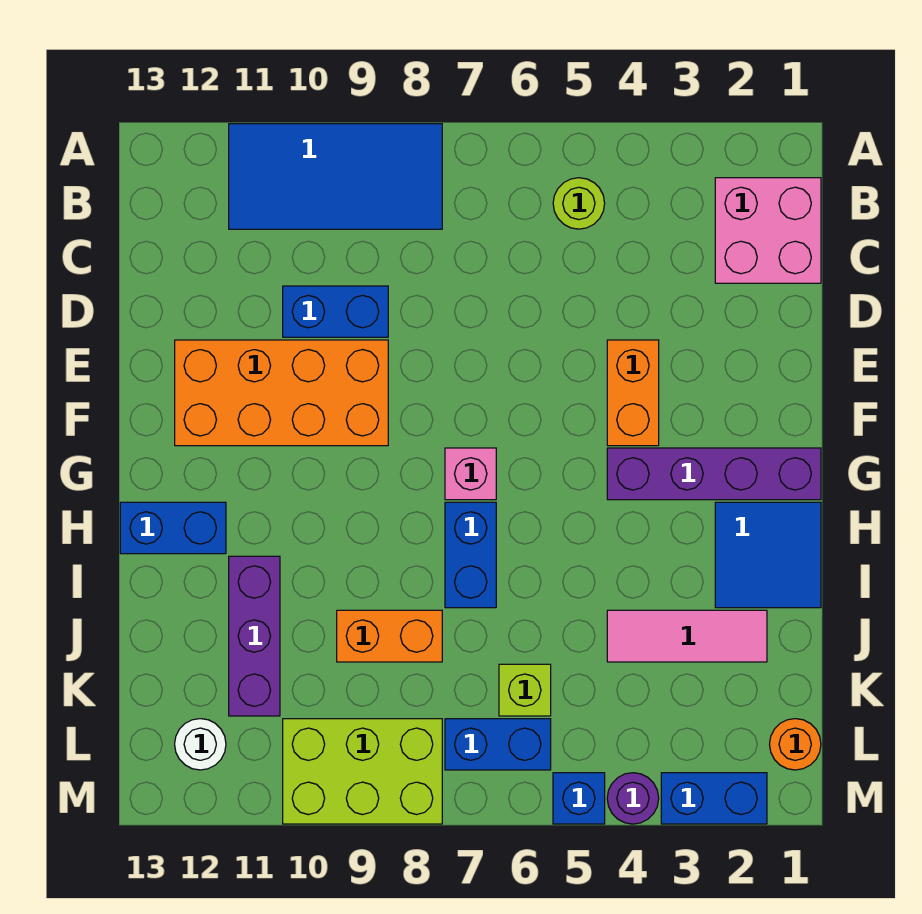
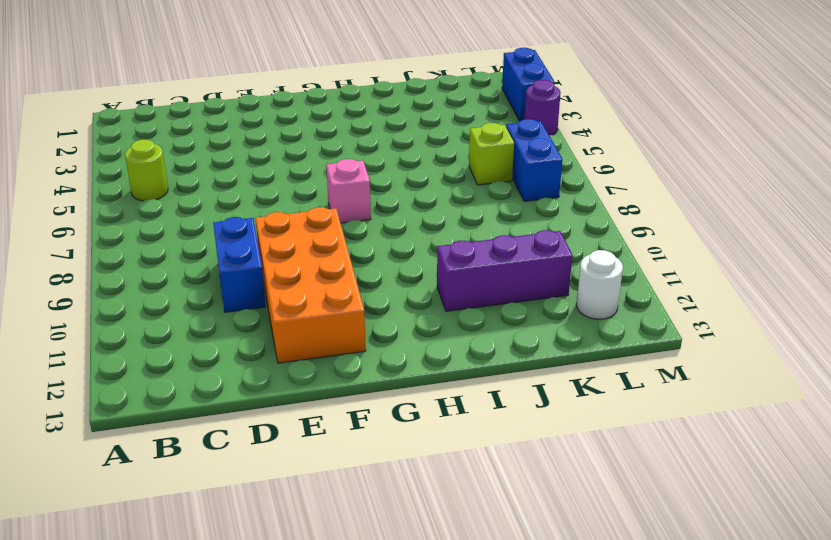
none -> blue tile A8:B11 level 1
none -> pink brick B1:C2 level 1
none -> orange brick E4:F4 level 1

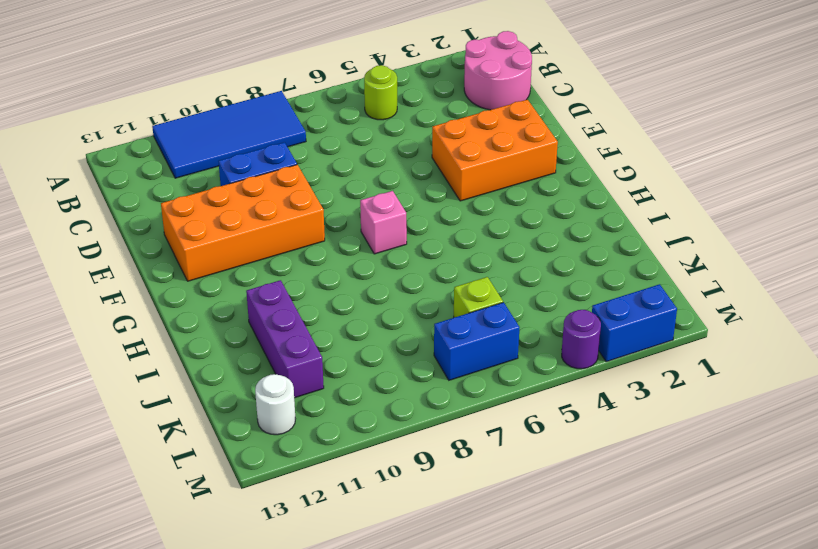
pink round brick B1:C2 level 1 -> pink brick B1:C2 level 1
orange brick E2:F4 level 1 -> orange brick E4:F4 level 1
none -> purple brick G1:G4 level 1
none -> blue tile H1:I2 level 1
none -> blue brick H7:I7 level 1

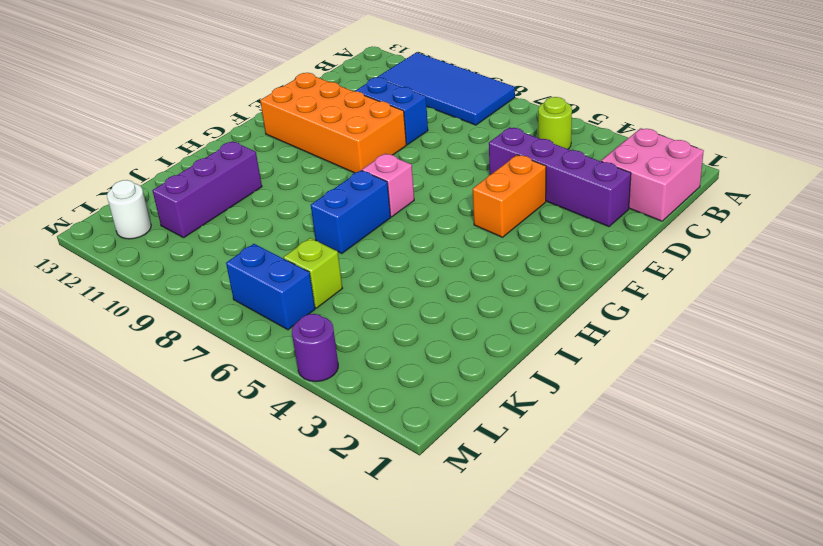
purple brick D2:D5 level 1 -> purple brick G1:G4 level 1
none -> blue tile H1:I2 level 1
none -> blue brick H12:H13 level 1
none -> pink tile J2:J4 level 1

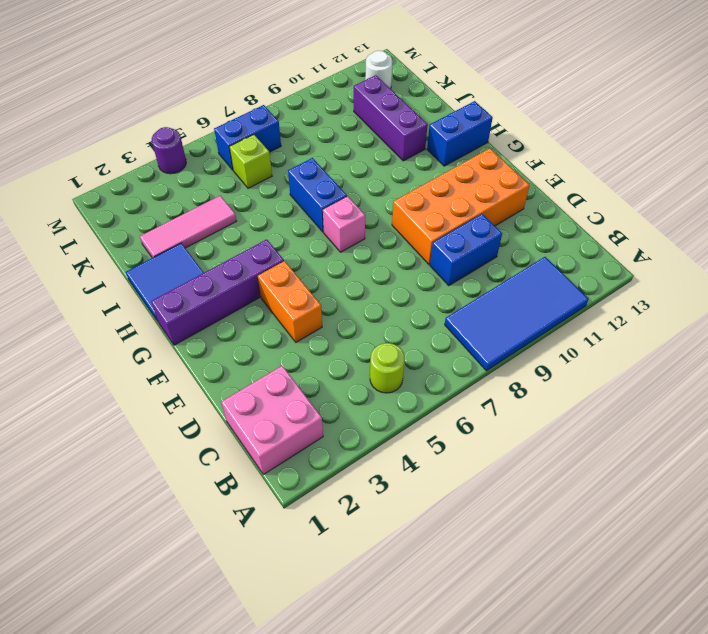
none -> orange brick J8:J9 level 1
none -> orange round brick L1 level 1
none -> lime brick L8:M10 level 1

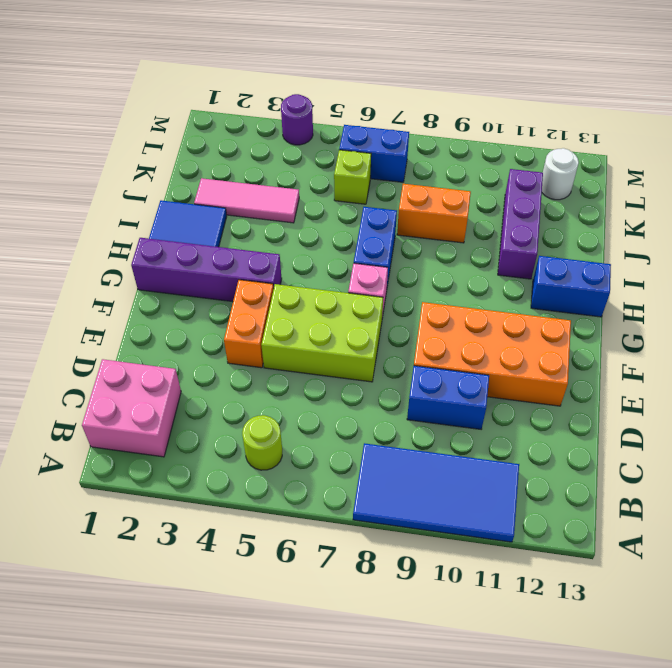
lime brick E5:F7 level 1 -> lime brick L8:M10 level 1
none -> orange round brick L1 level 1
none -> blue brick M2:M3 level 1
none -> blue brick M5 level 1

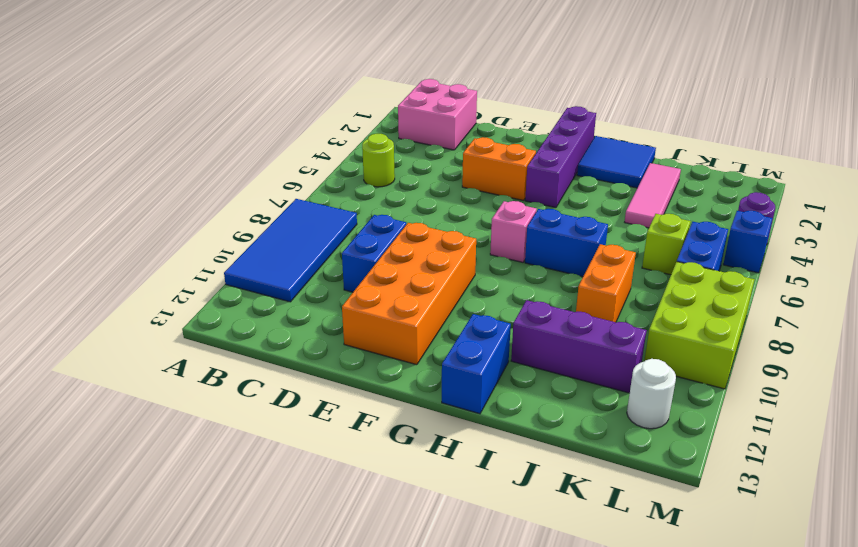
none -> orange round brick L1 level 1
none -> blue brick M2:M3 level 1

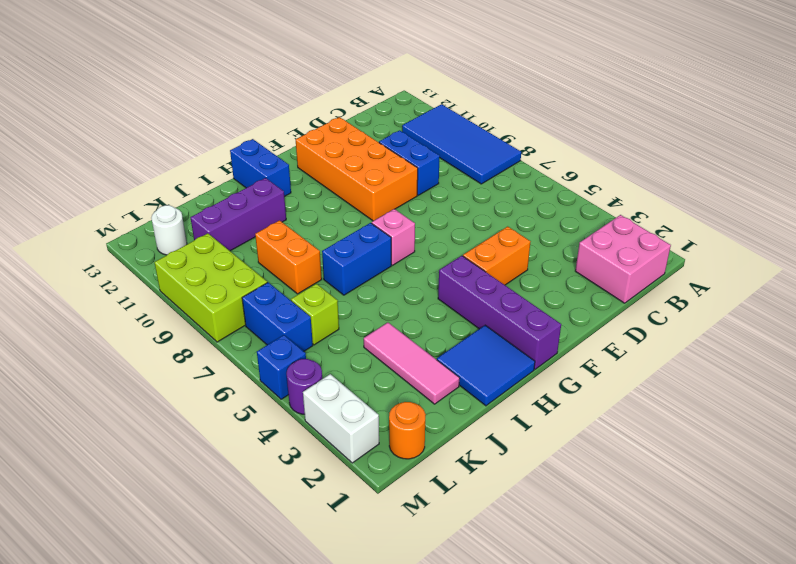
white brick M2:M3 level 1 -> blue brick M2:M3 level 1
none -> lime round brick B5 level 1

